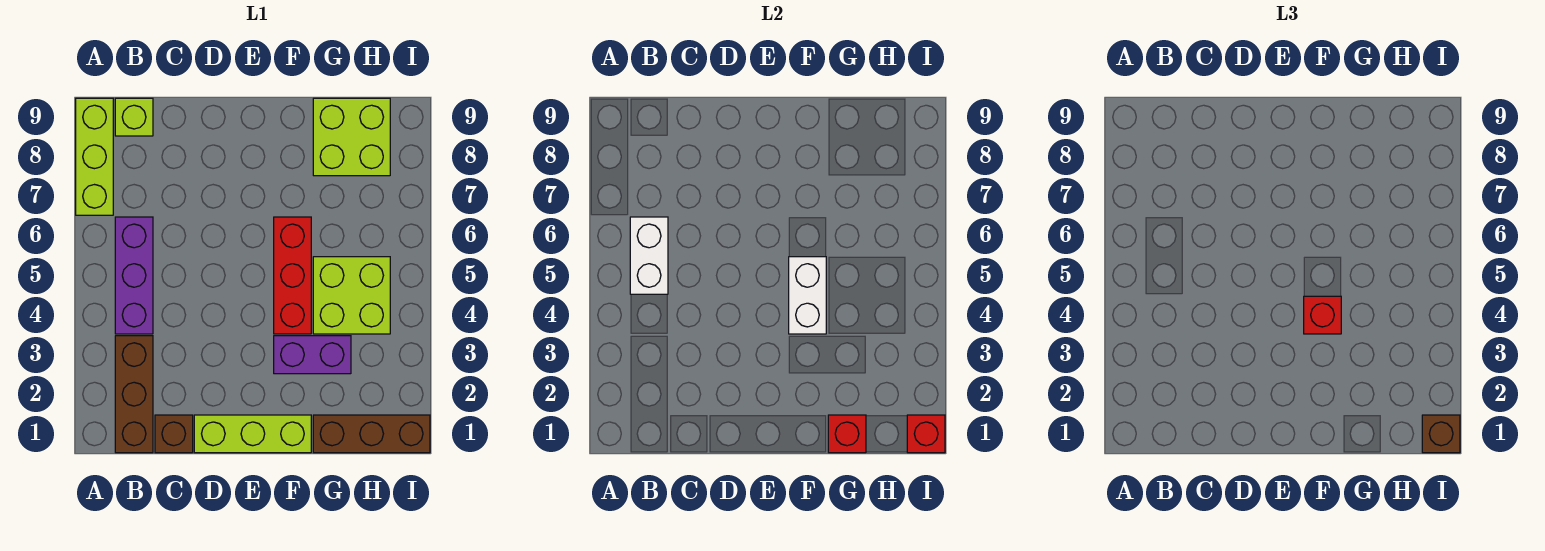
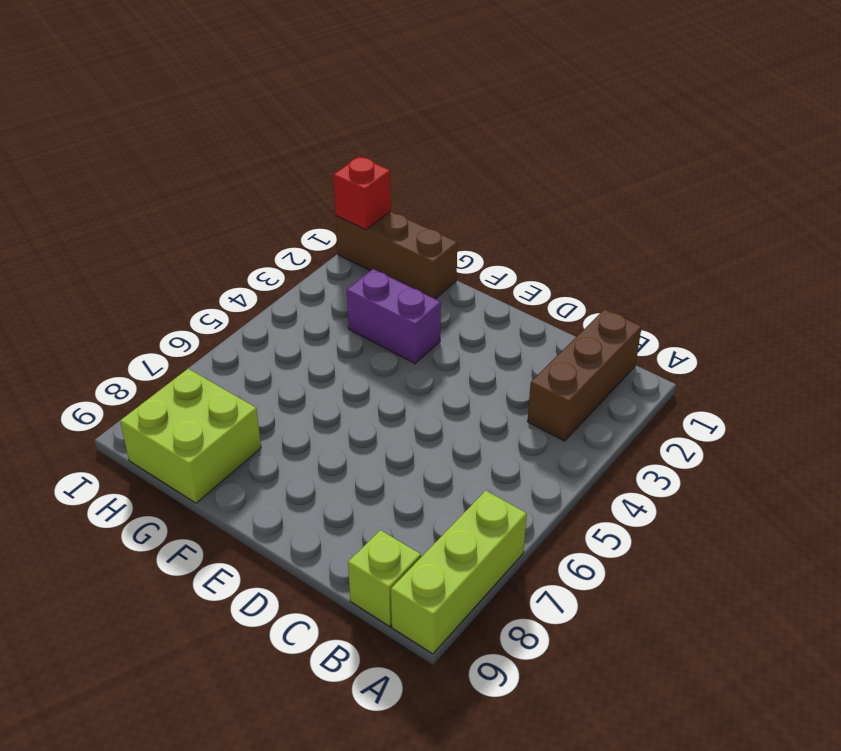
none -> purple brick B4:B6 level 1
none -> brown brick C1 level 1
none -> lime brick D1:F1 level 1

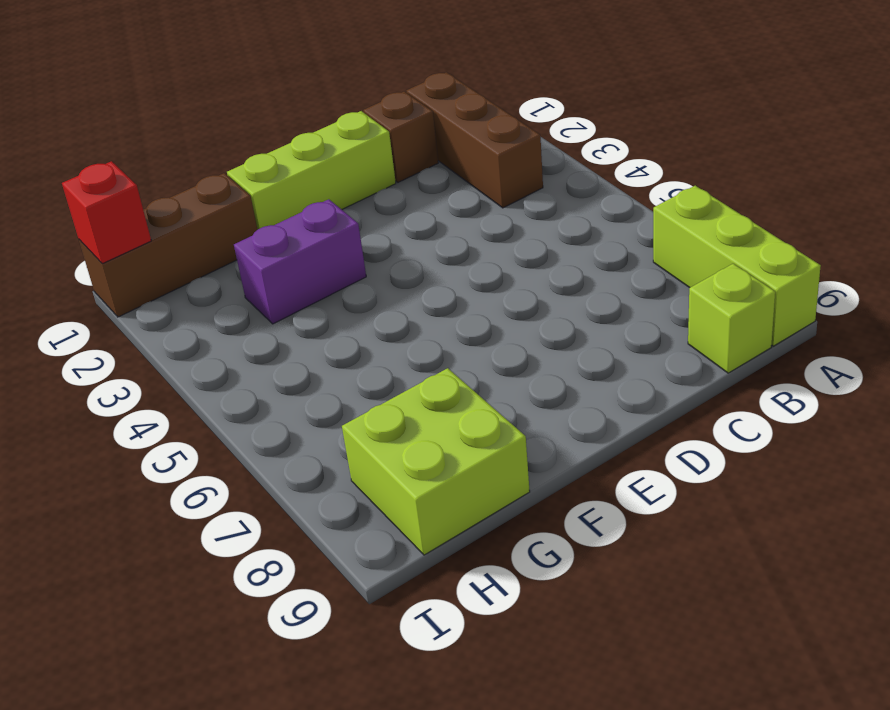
none -> purple brick B4:B6 level 1
none -> red brick F4:F6 level 1
none -> lime brick G4:H5 level 1

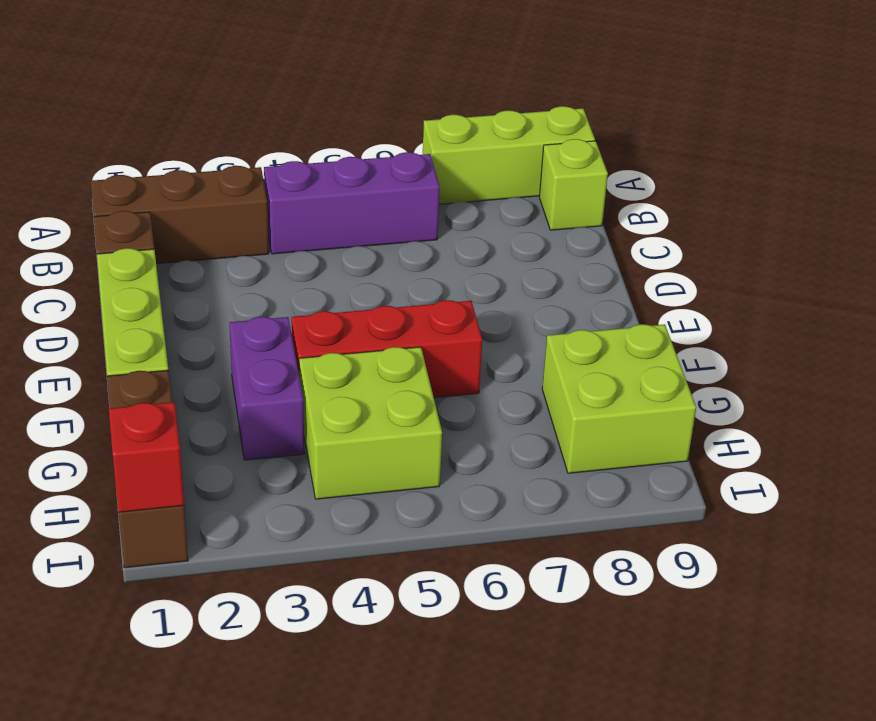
none -> white brick B5:B6 level 2
none -> white brick F4:F5 level 2
none -> red brick G1 level 2

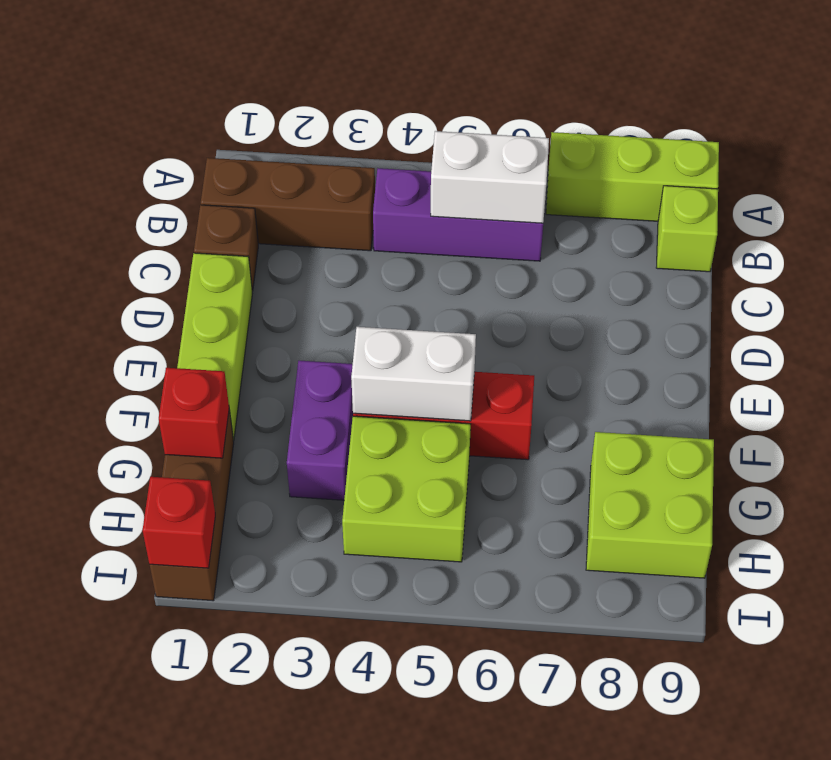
none -> red brick F4 level 3
none -> brown brick I1 level 3

